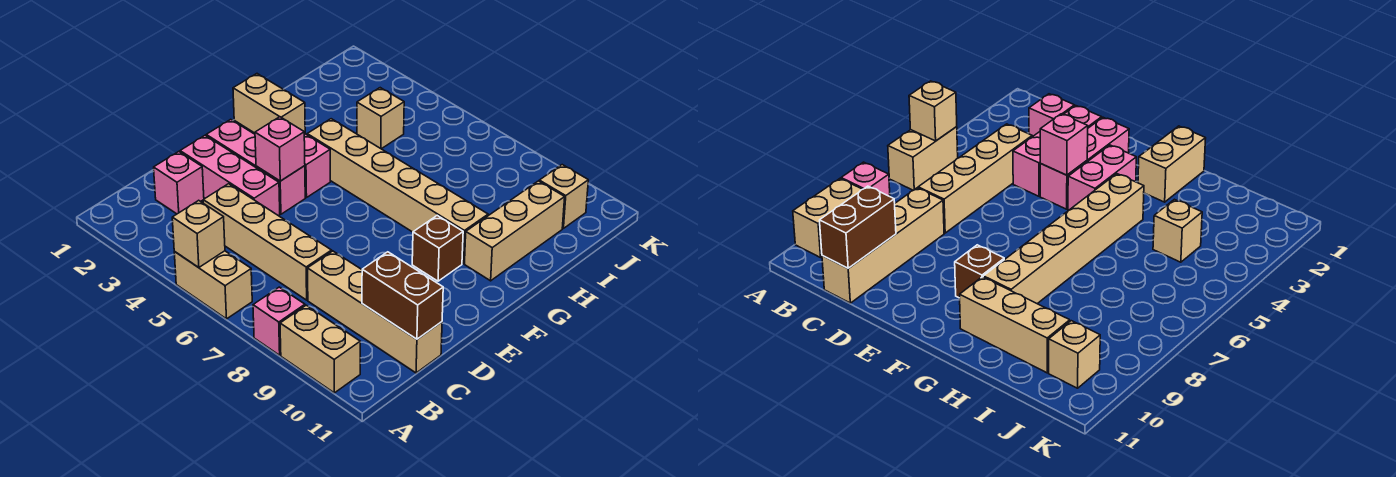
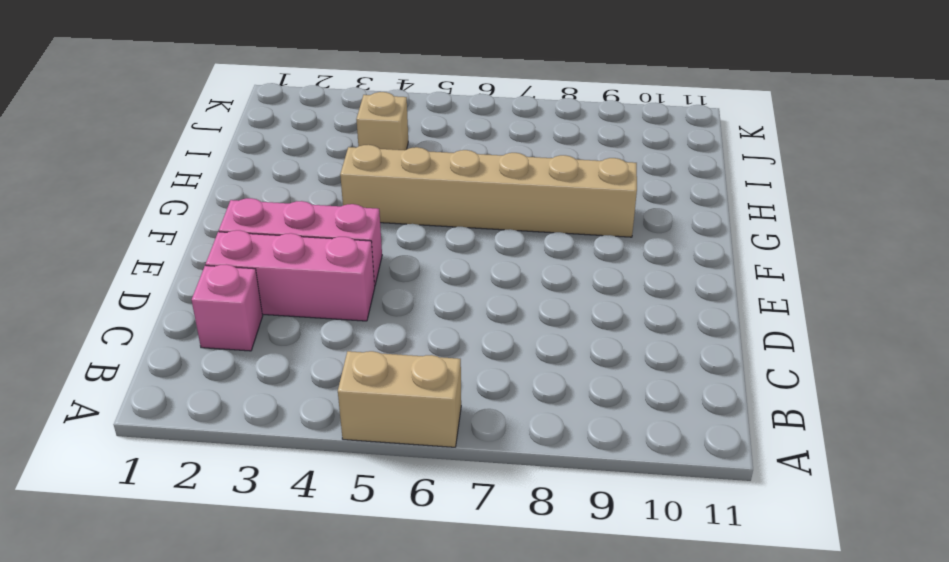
none -> pink brick A8 level 1
none -> tan brick A9:A10 level 1
none -> tan brick C4:C7 level 1

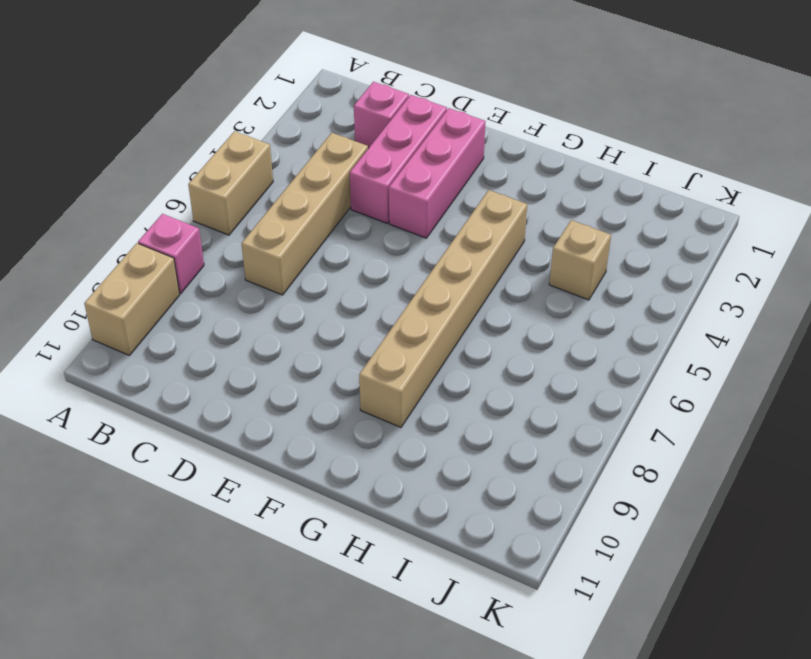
none -> tan brick C8:C11 level 1
none -> pink brick F3:F4 level 1
none -> brown brick F9 level 1

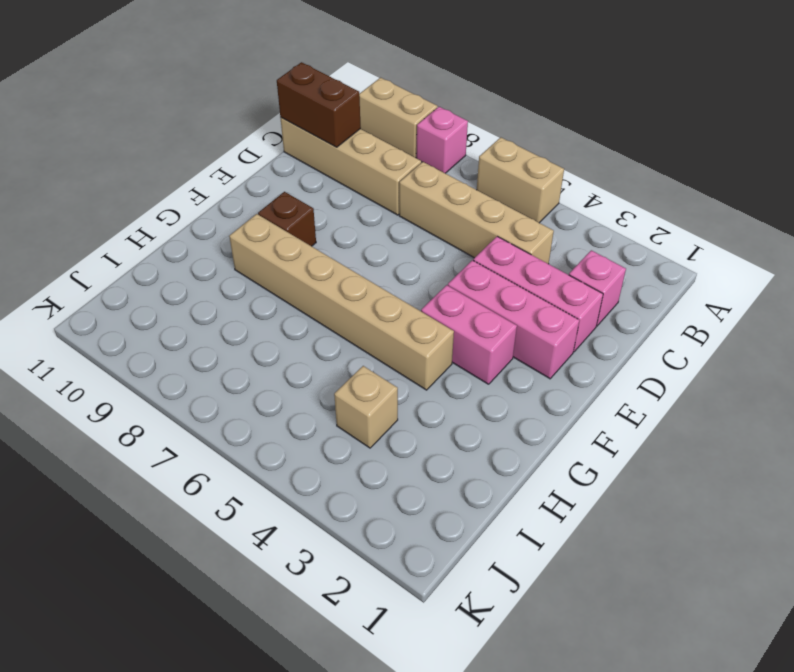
none -> tan brick G1:G2 level 1
none -> tan brick G10:I10 level 1
none -> tan brick J10 level 1

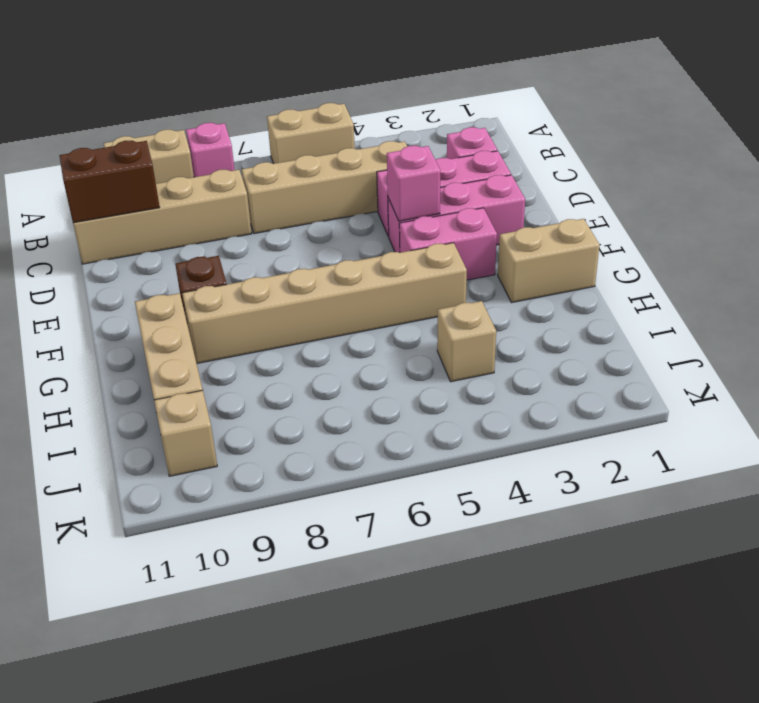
none -> tan brick A5 level 2

